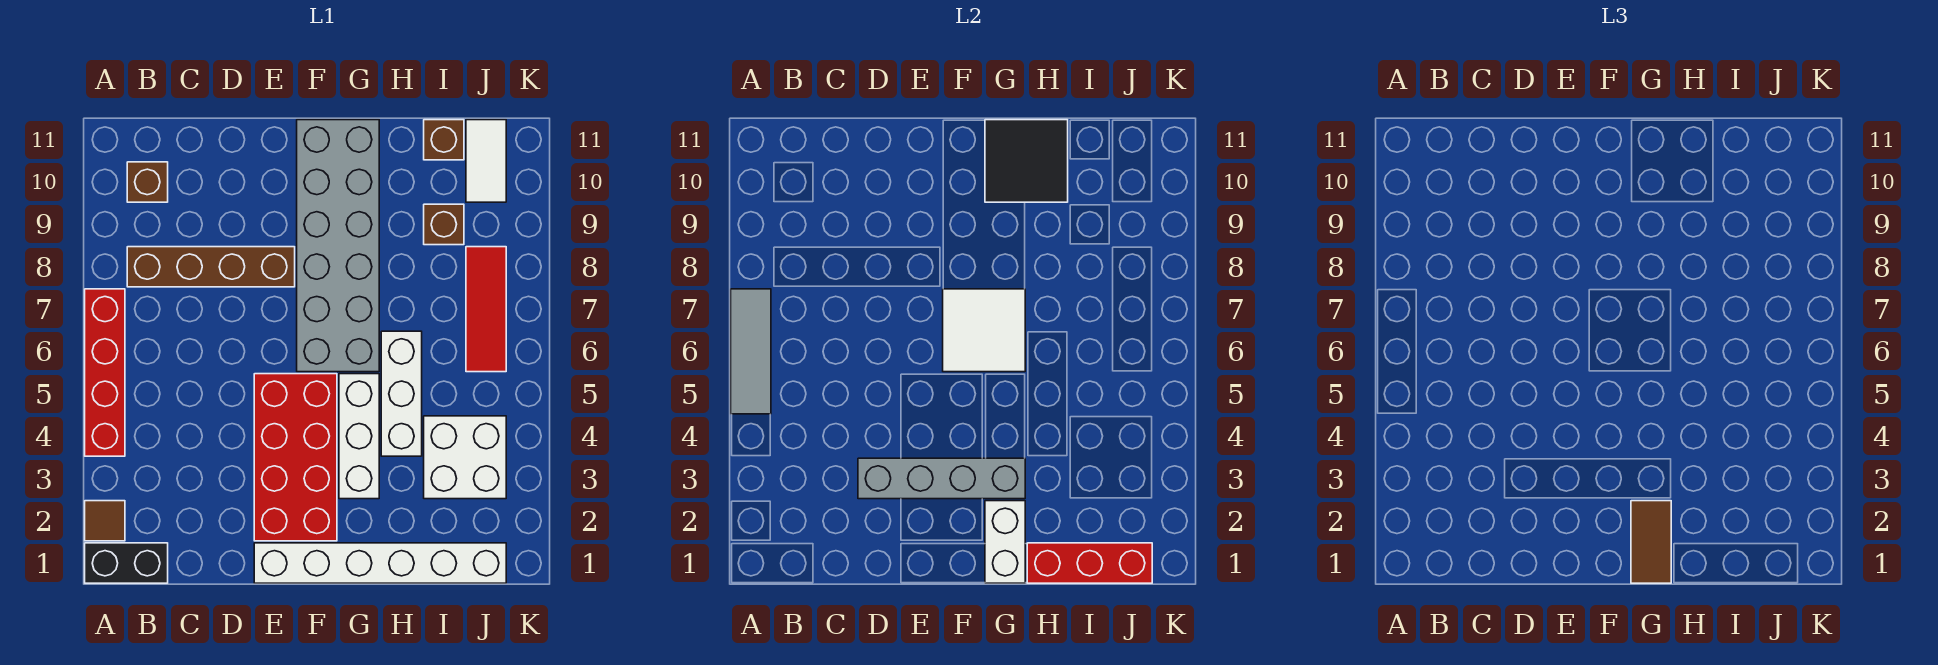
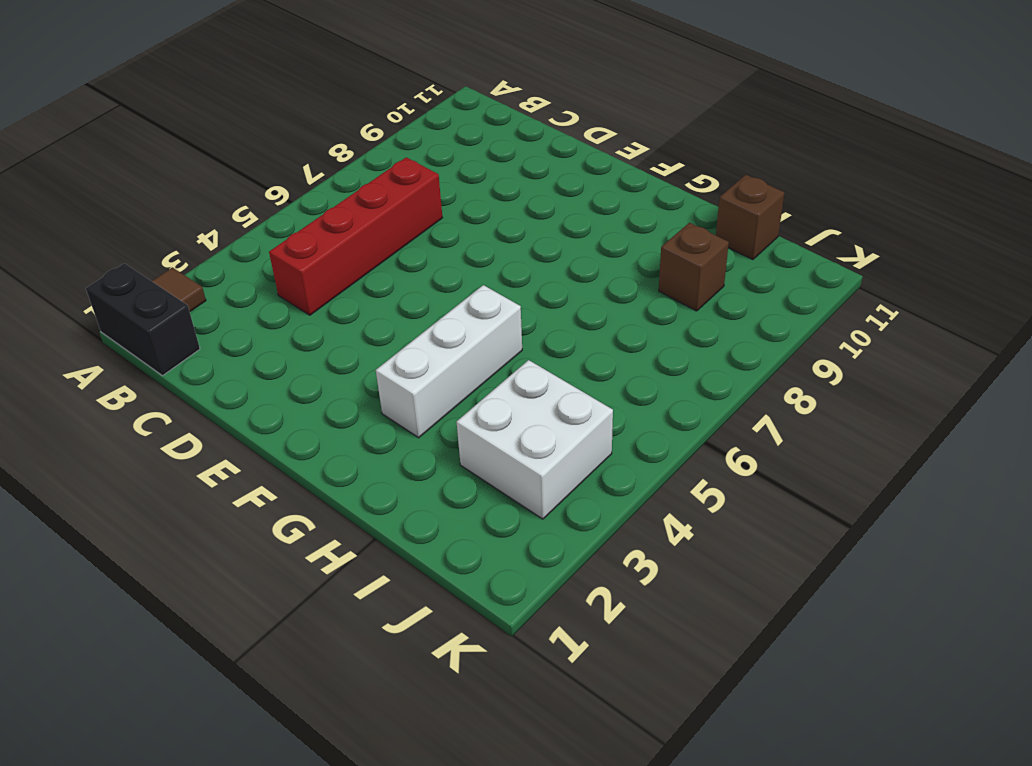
red brick C4:C7 level 1 -> red brick A4:A7 level 1
none -> brown brick B8:E8 level 1
none -> brown brick B10 level 1
none -> white brick E1:J1 level 1

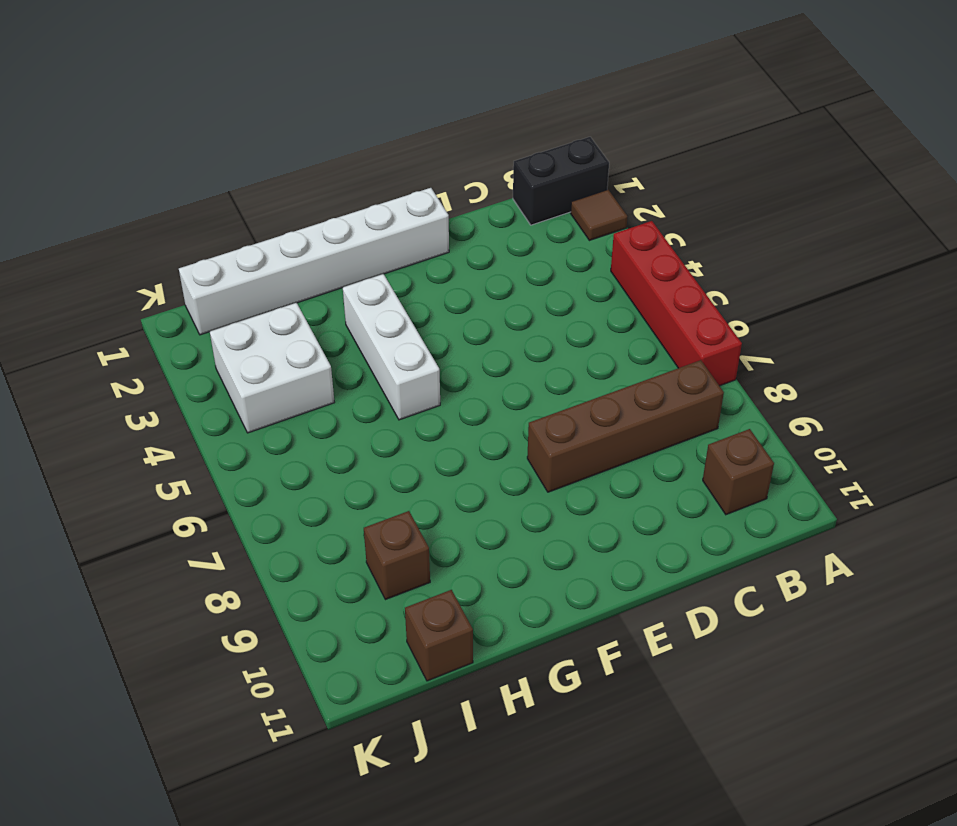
none -> red brick E2:F5 level 1
none -> grey brick F6:G11 level 1
none -> white brick H4:H6 level 1

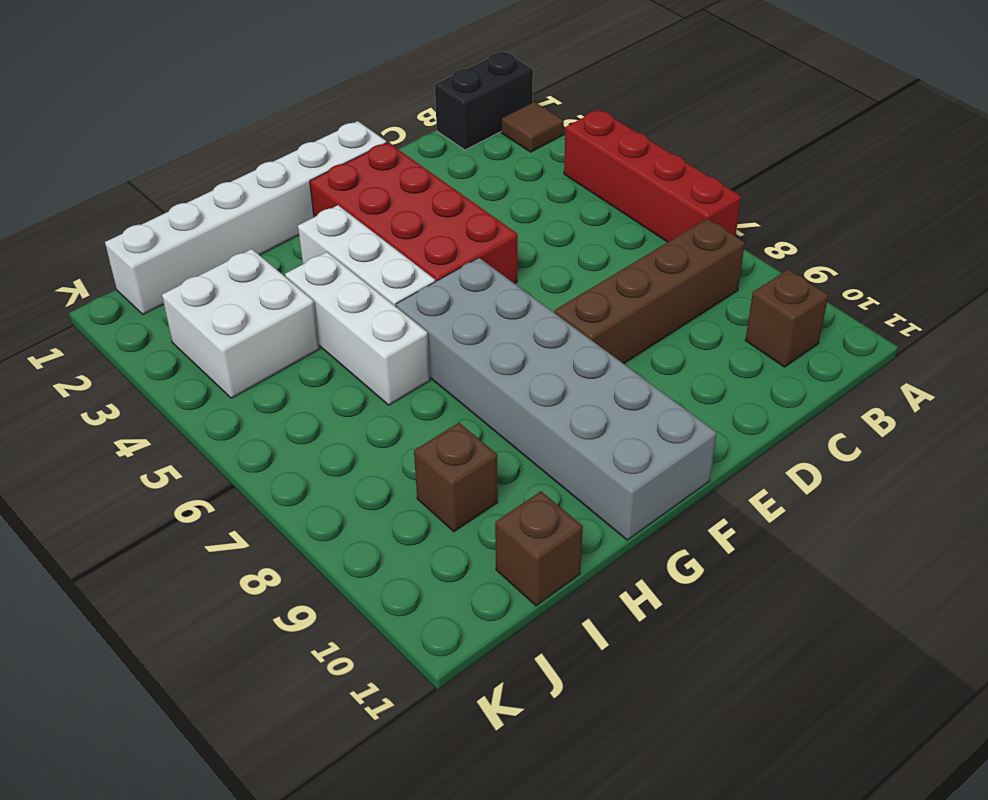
none -> red tile J6:J8 level 1
none -> white tile J10:J11 level 1
none -> grey tile A5:A7 level 2

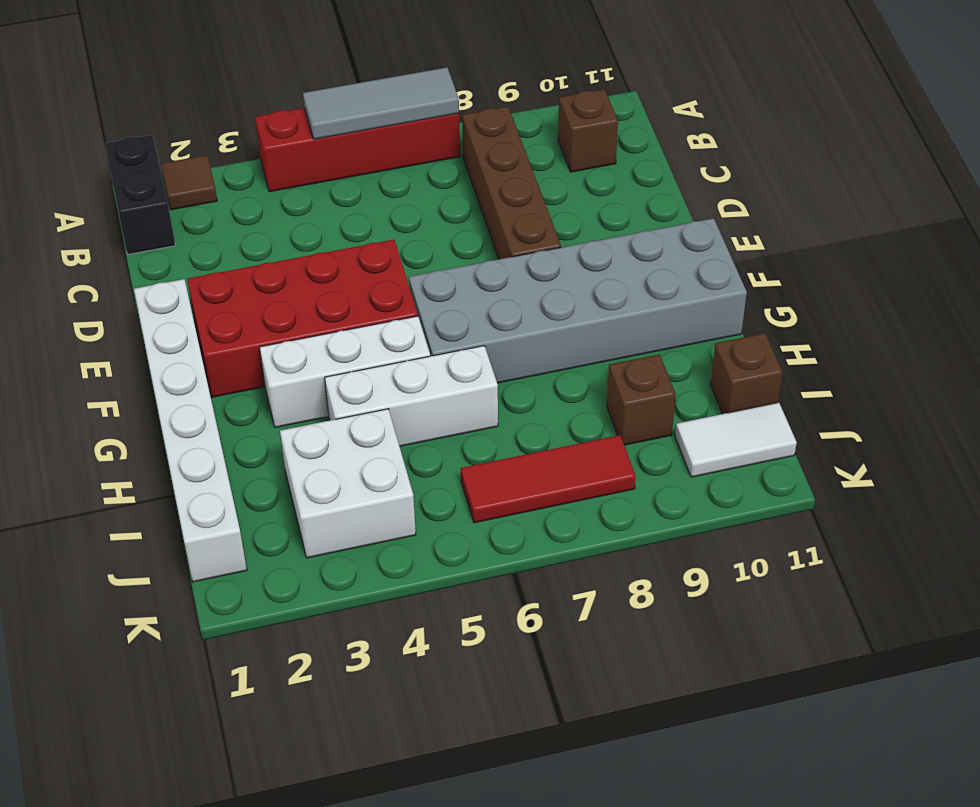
none -> grey brick D3:G3 level 2
none -> white tile F6:G7 level 2
none -> white brick G1:G2 level 2

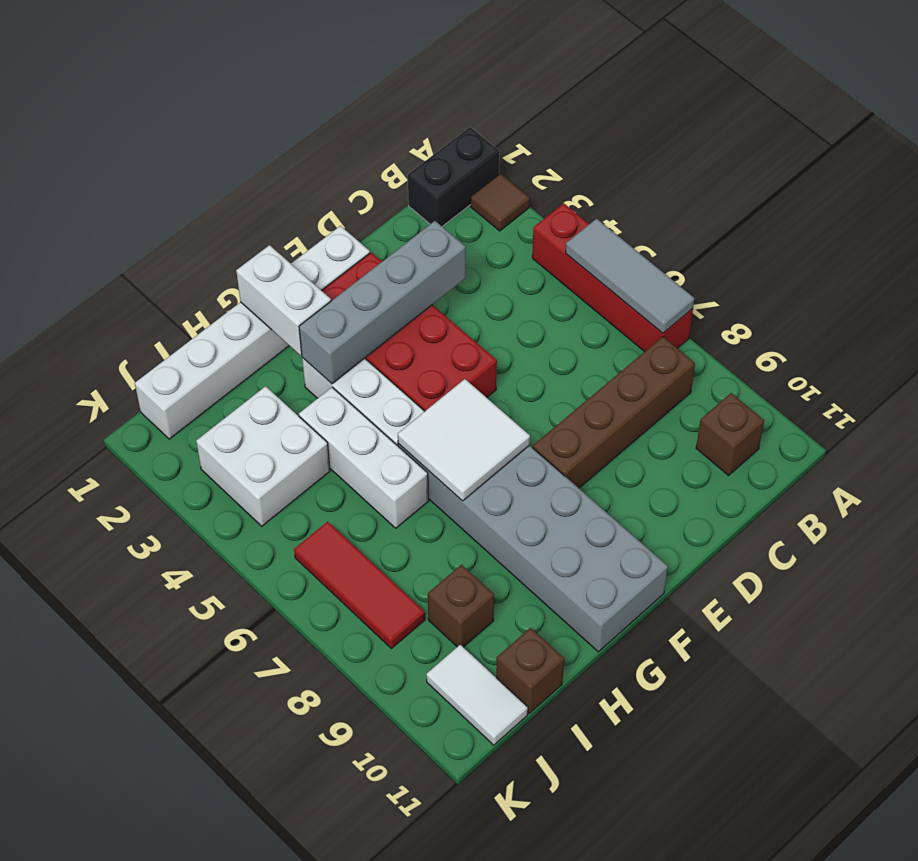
none -> black tile G10:H11 level 2
none -> red brick H1:J1 level 2
none -> brown tile G1:G2 level 3

